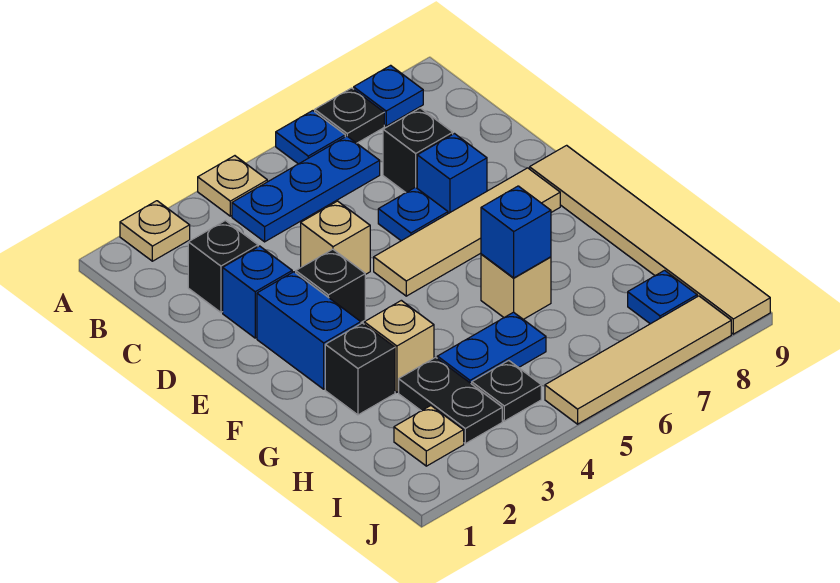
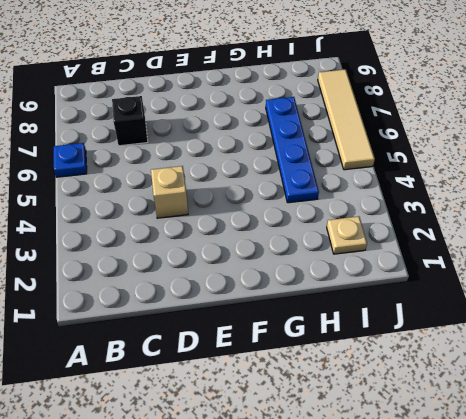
blue plate H4:H7 level 1 -> blue plate H4:H5 level 1
none -> tan plate A2 level 1
none -> tan plate A4 level 1
none -> black plate A7 level 1

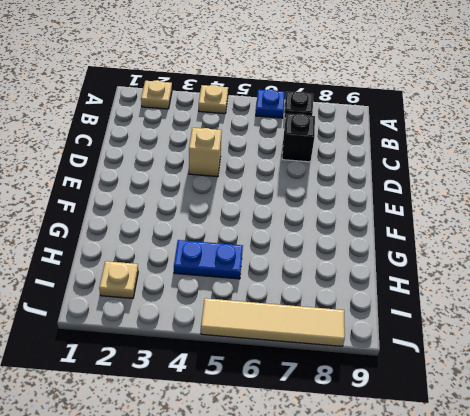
none -> blue plate A8 level 1
none -> blue plate B4:B6 level 1
none -> black brick C2 level 1

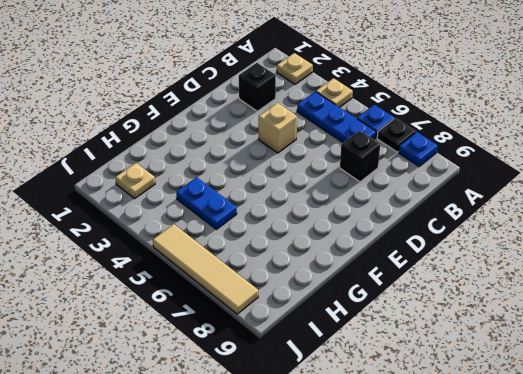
none -> blue brick D2 level 1
none -> blue plate D6 level 1
none -> blue brick D7 level 1

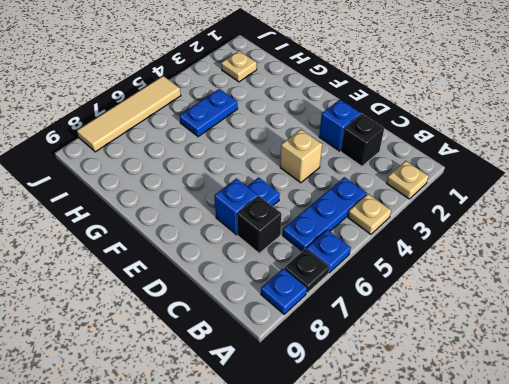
none -> blue brick E2:F2 level 1
none -> black brick E3 level 1
none -> tan tile E5:E8 level 1

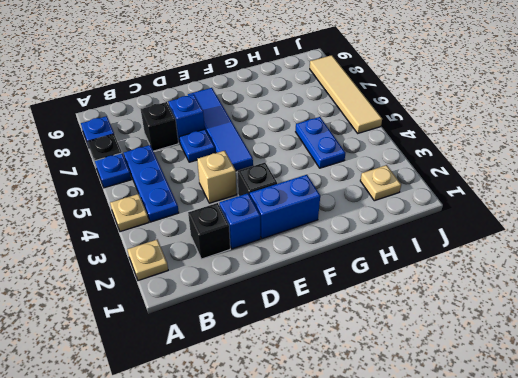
blue tile E5:E8 level 1 -> tan tile E5:E8 level 1
none -> tan tile E9:J9 level 1
none -> black brick G2 level 1
none -> tan brick G3 level 1

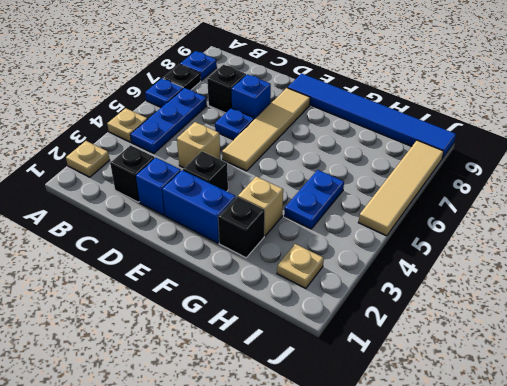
blue tile E9:J9 level 1 -> tan tile E9:J9 level 1
none -> tan brick G6 level 1
none -> black plate H3:I3 level 1
none -> black plate I4 level 1

